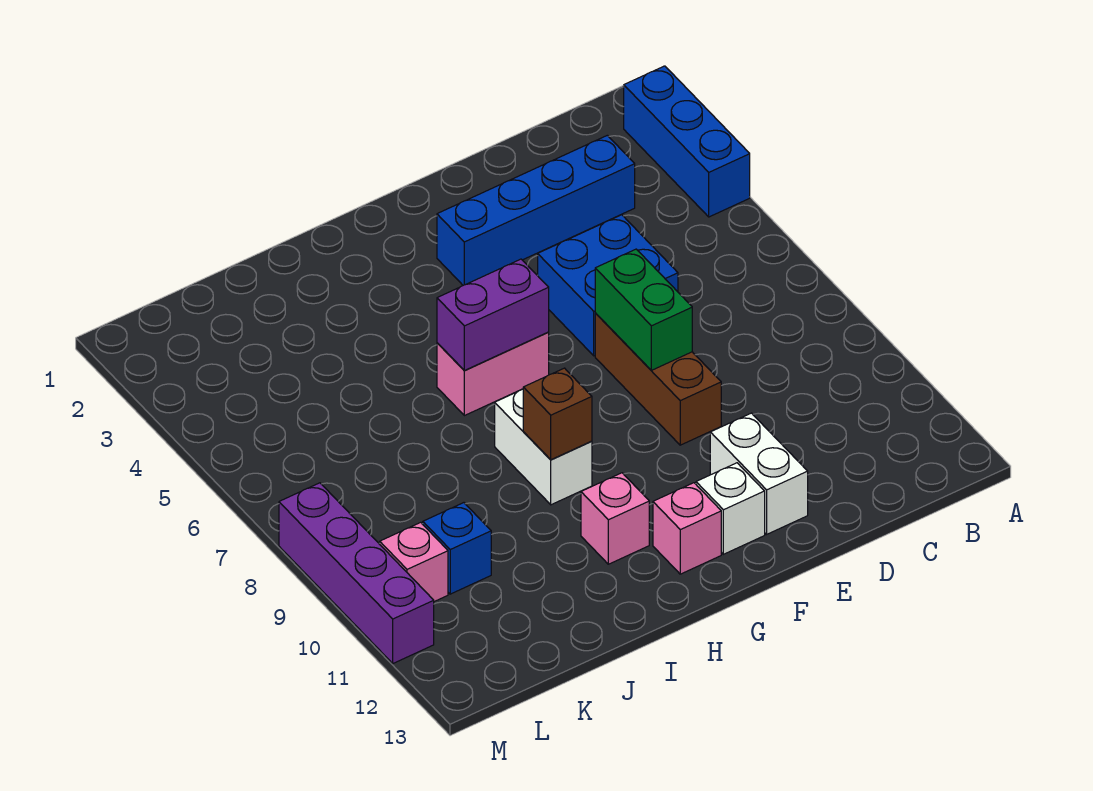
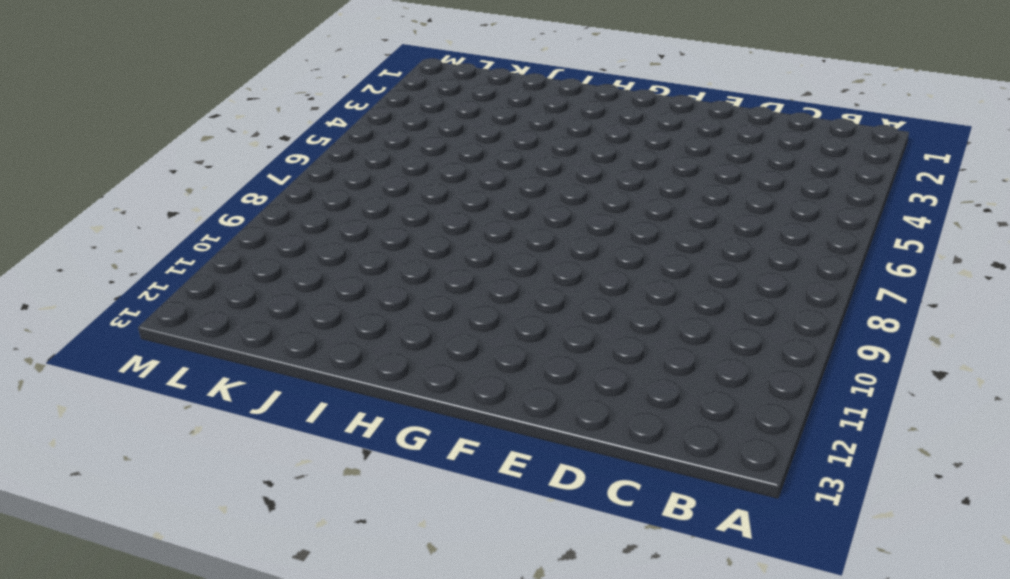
none -> blue brick A2:A4 level 1
none -> blue brick C3:F3 level 1
none -> blue brick D5:E6 level 1

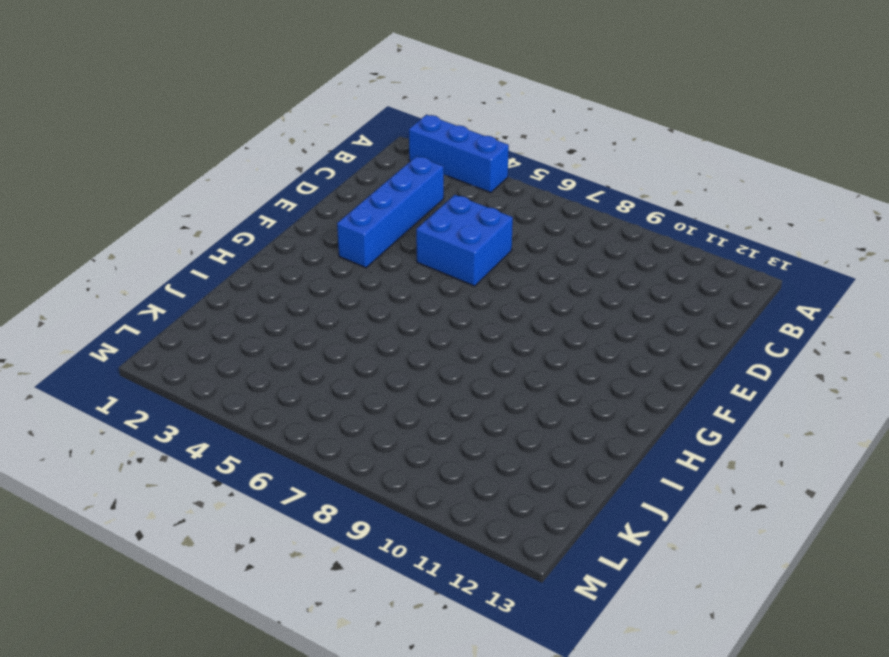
none -> brown brick E7:E9 level 1
none -> white brick E11:E12 level 1
none -> white brick F12 level 1

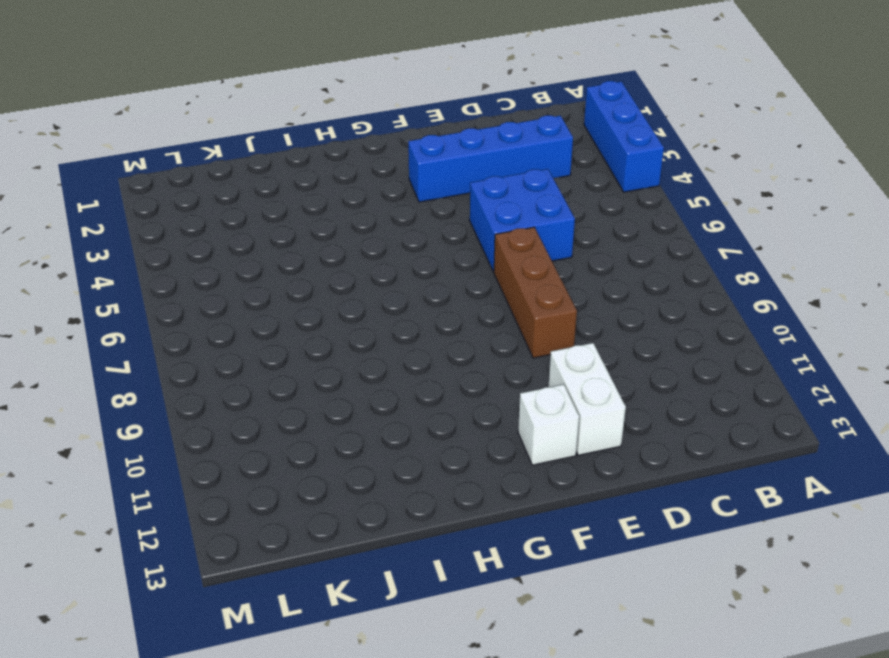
none -> pink brick G6:H6 level 1
none -> pink brick G12 level 1
none -> white brick H8:H9 level 1

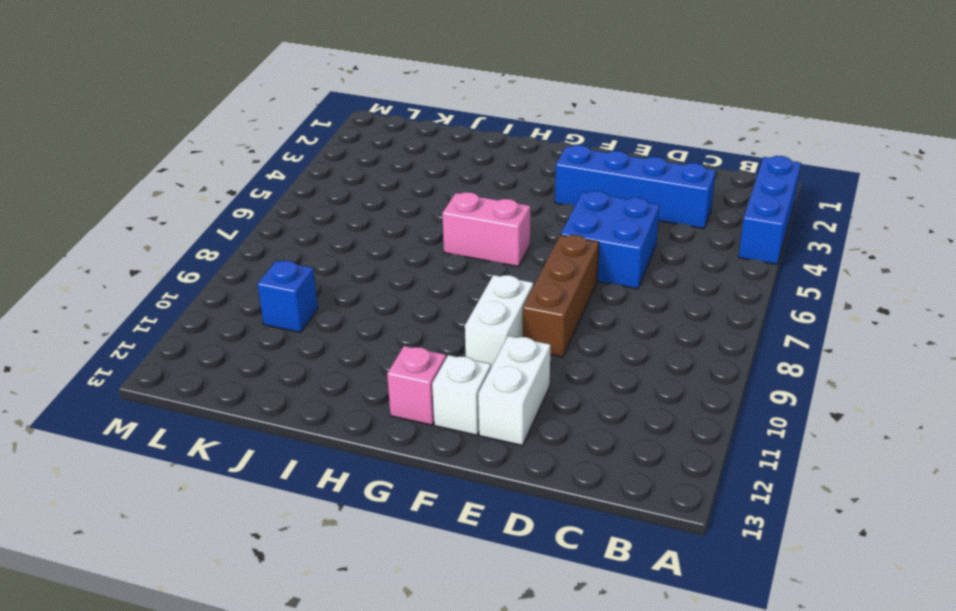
white brick F9:F10 level 1 -> white brick H8:H9 level 1
none -> pink brick H11 level 1
none -> pink brick L10 level 1
none -> purple brick M8:M11 level 1

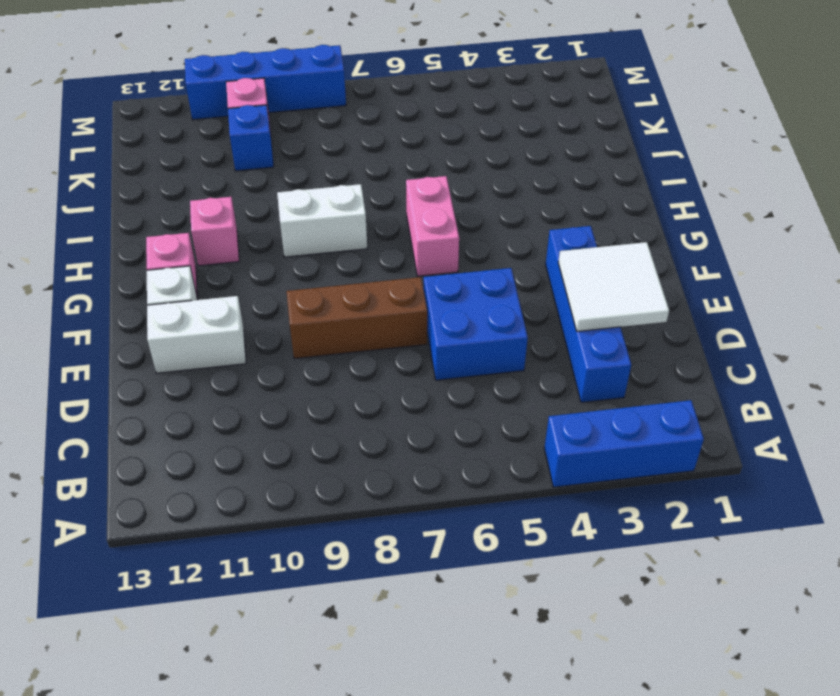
white tile D2:E3 level 2 -> none
blue brick M8:M11 level 1 -> purple brick M8:M11 level 1
none -> green brick E7:E8 level 2
none -> purple brick G6:H6 level 2
none -> brown brick H9 level 2

